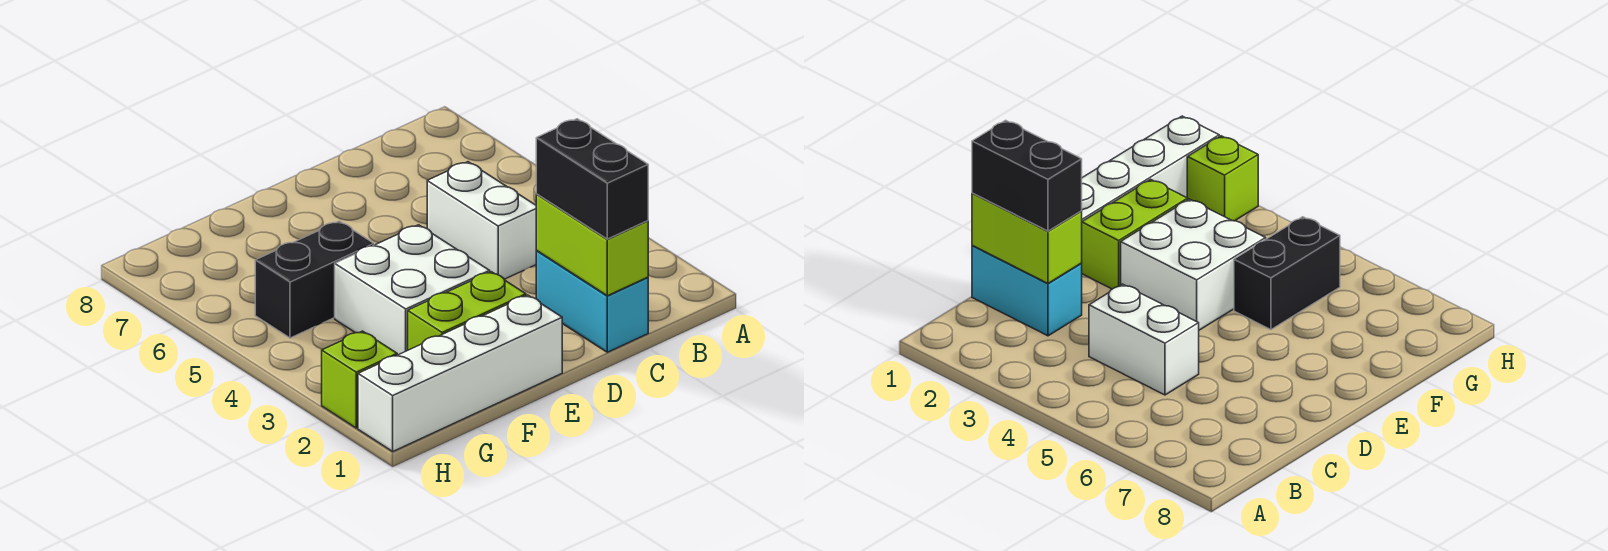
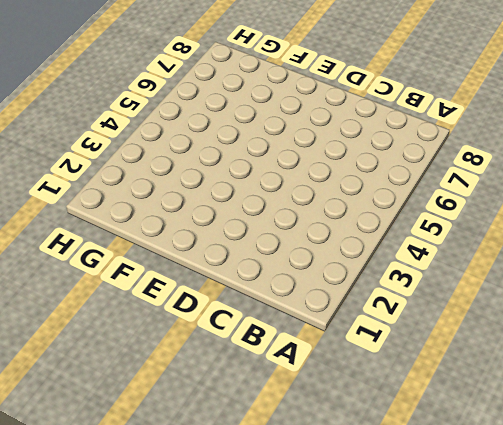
none -> cyan brick C1:C2 level 1
none -> white brick C4:C5 level 1

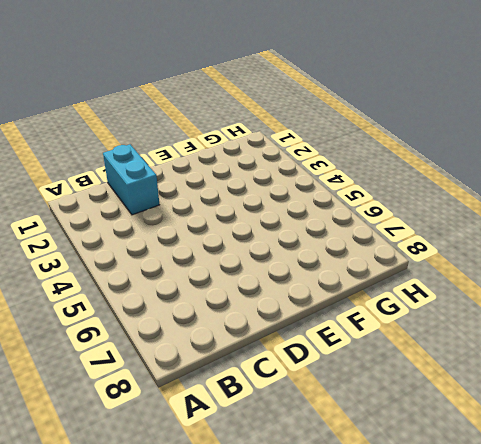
none -> white brick C4:C5 level 1
none -> white brick E1:H1 level 1

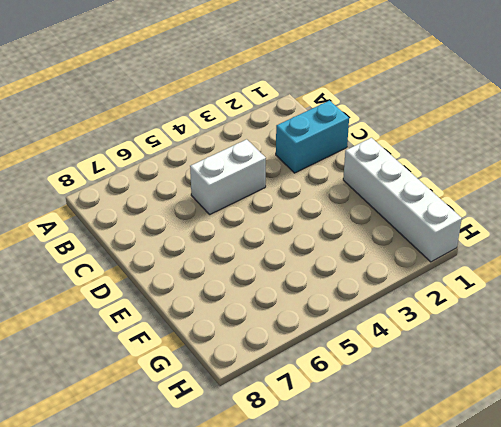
none -> lime brick E2:F2 level 1
none -> white brick E3:F4 level 1

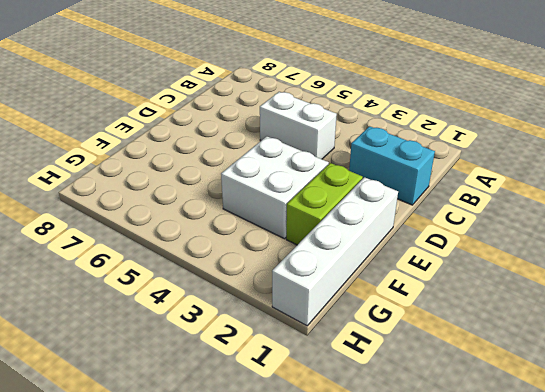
none -> black brick F5:G5 level 1
none -> lime brick H2 level 1

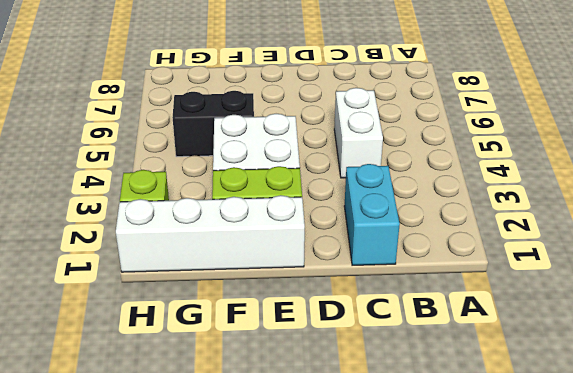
none -> lime brick C1:C2 level 2
none -> black brick C1:C2 level 3

